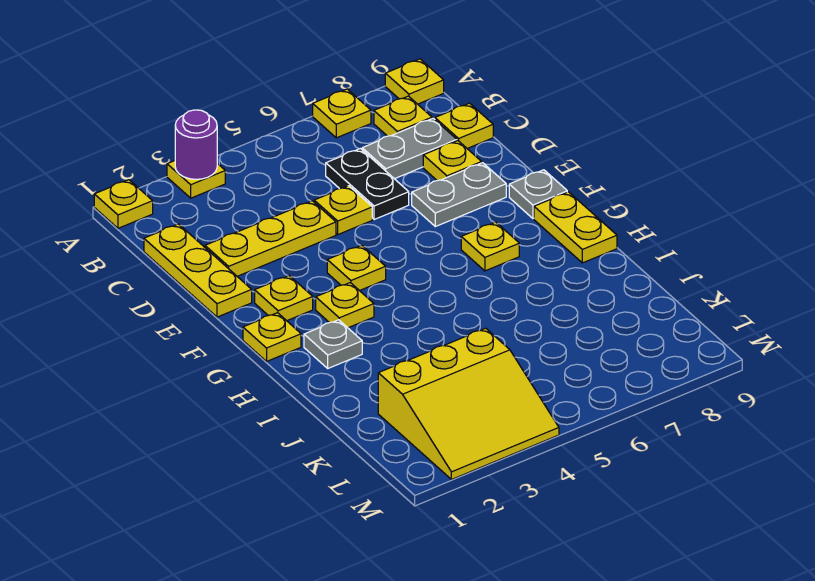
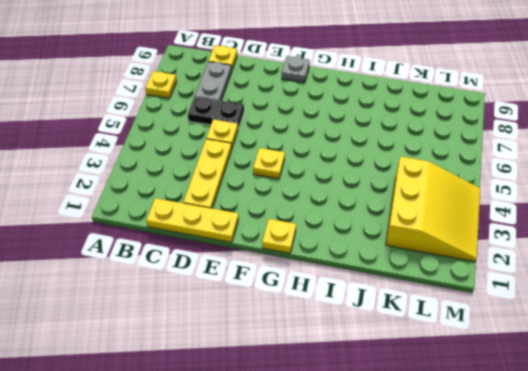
none -> yellow plate A1 level 1
none -> yellow plate A3 level 1
none -> yellow plate A9 level 1

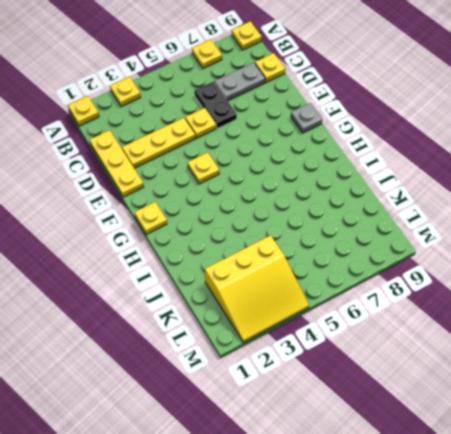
none -> yellow plate B8 level 1
none -> yellow plate D8 level 1
none -> grey plate E7:E8 level 1

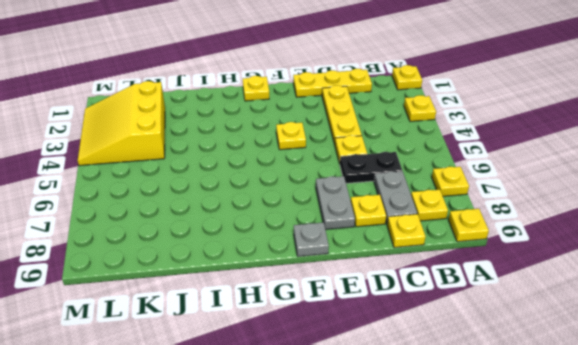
none -> yellow plate F2 level 1
none -> yellow plate G3 level 1
none -> yellow plate G7 level 1

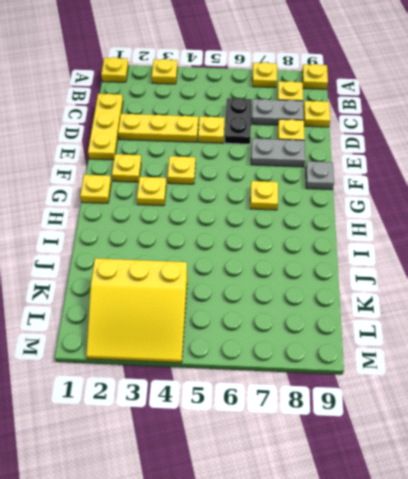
none -> yellow plate G9:H9 level 1
none -> grey plate H2 level 1
none -> purple round brick A3 level 2

